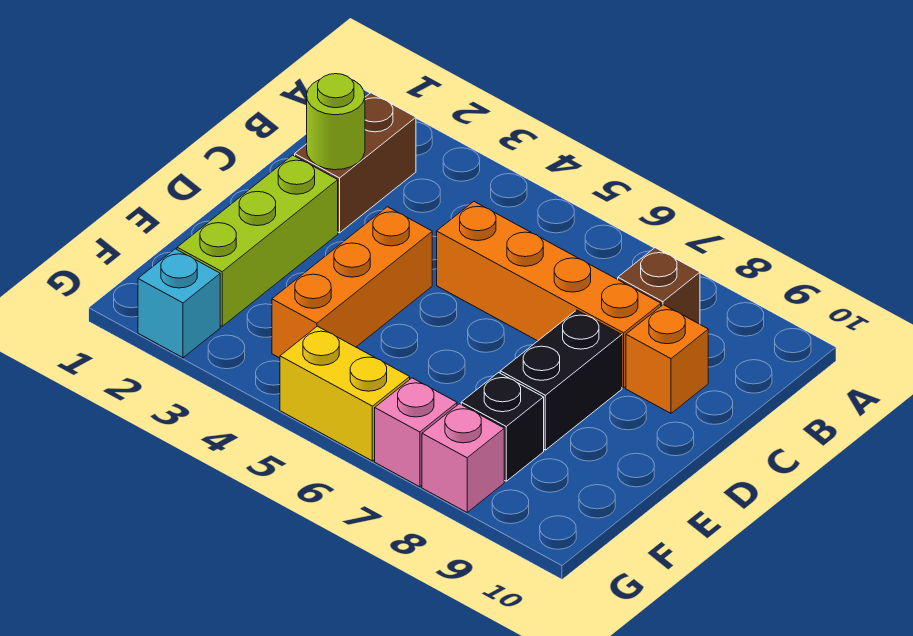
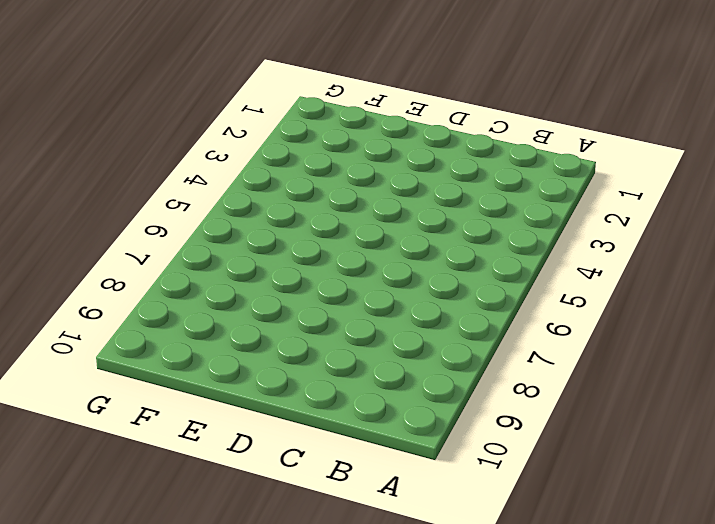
none -> brown brick B2:C2 level 1
none -> brown brick B8 level 1
none -> orange brick C5:C8 level 1

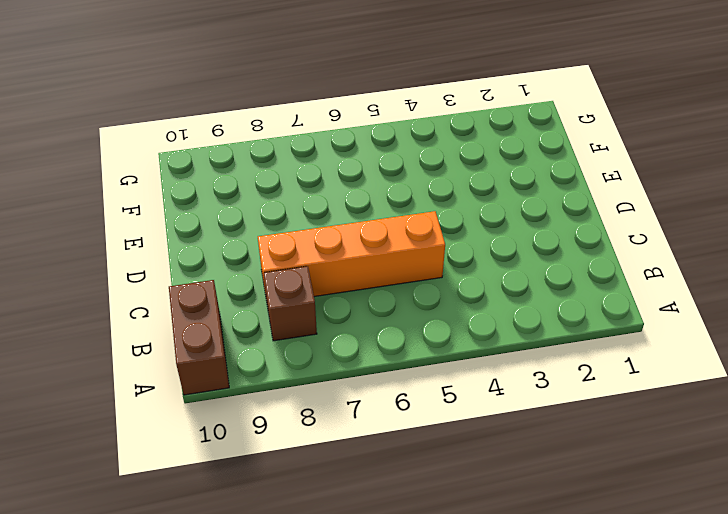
brown brick A10:B10 level 1 -> brown brick B2:C2 level 1
none -> orange brick C9 level 1
none -> lime brick D2:F2 level 1
none -> orange brick D4:F4 level 1

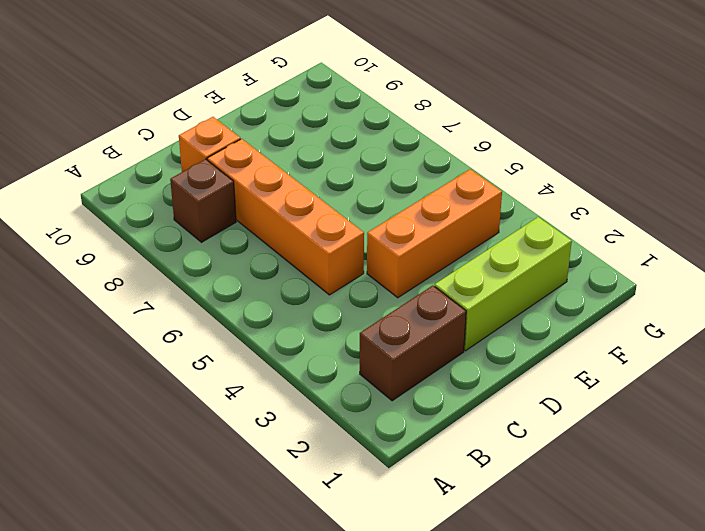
none -> black brick D8:E8 level 1
none -> black brick F8 level 1
none -> cyan brick G2 level 1

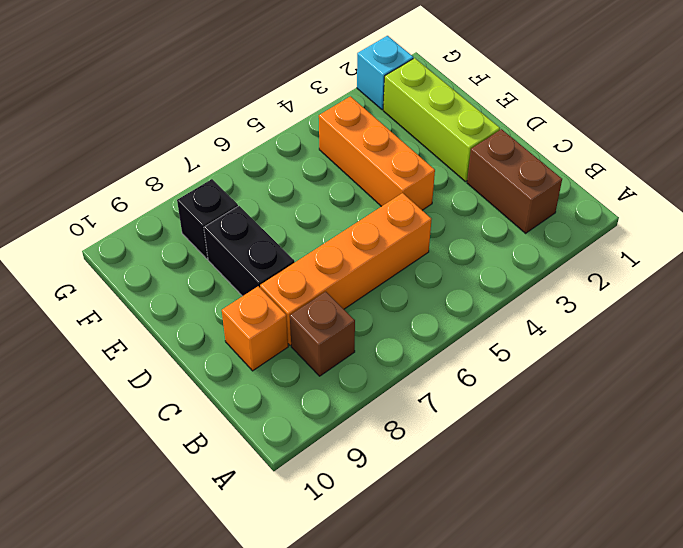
none -> yellow brick G5:G6 level 1
none -> pink brick G7 level 1
none -> pink brick G8 level 1

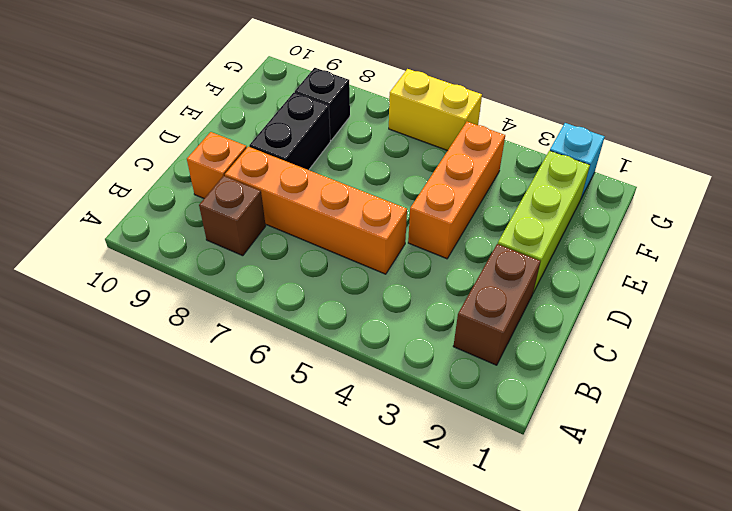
none -> pink brick G7 level 1
none -> pink brick G8 level 1
none -> lime round brick C2 level 2

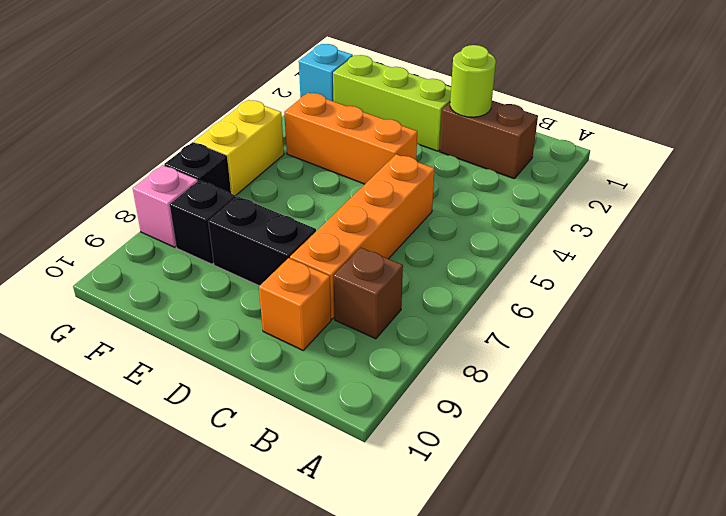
black brick G7 level 1 -> pink brick G7 level 1

